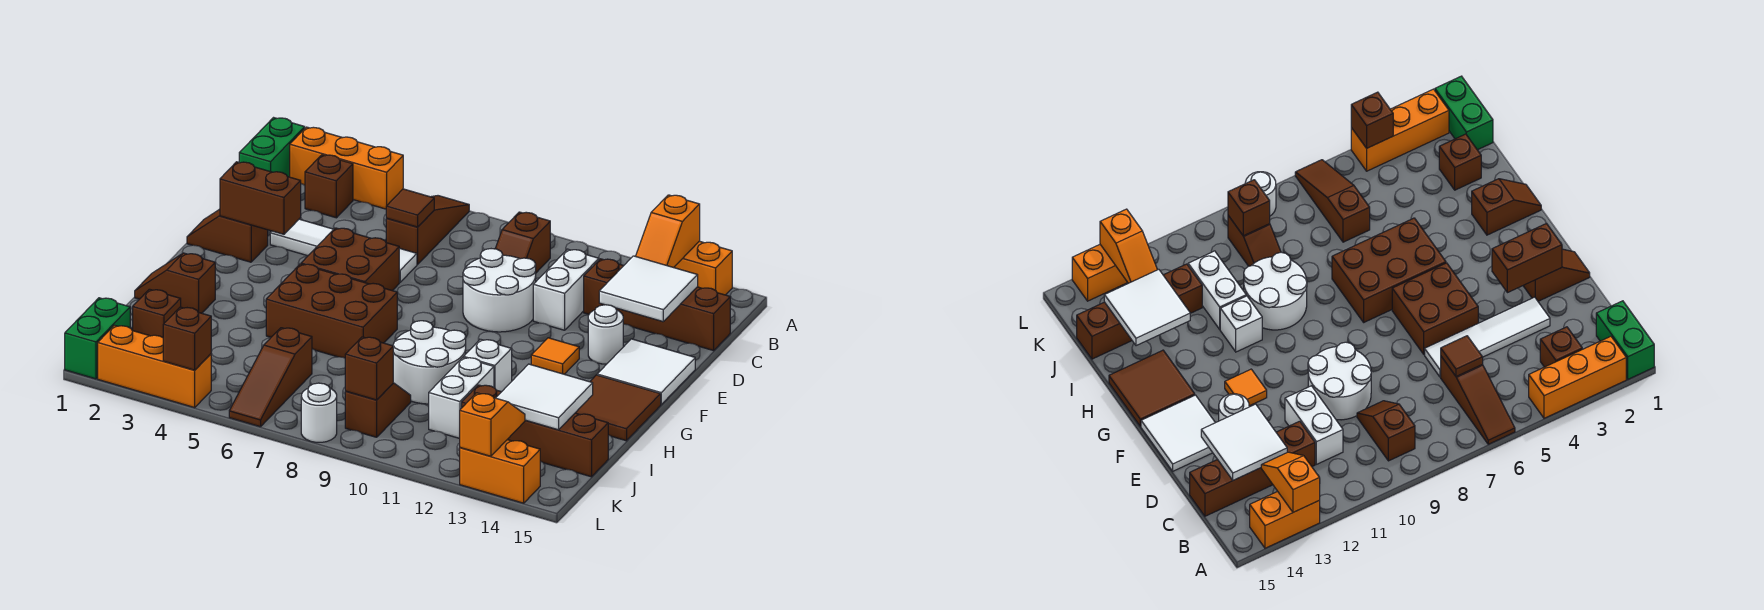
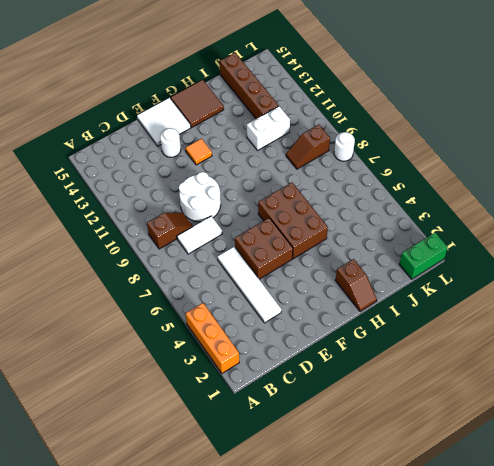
white tile C8:D8 level 1 -> none
none -> green brick A1:B1 level 1
none -> brown slope A6:C6 level 1 top C
none -> orange brick A13:A14 level 1
none -> brown brick B3 level 1

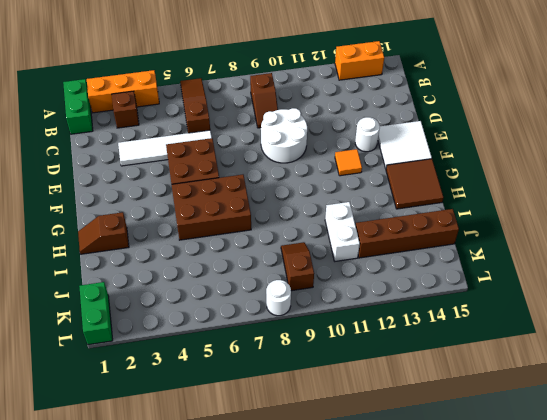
none -> white brick C11:D11 level 1
none -> brown brick C12:C15 level 1
none -> brown slope E1:E2 level 1 top 2
none -> white round brick H9:I10 level 1

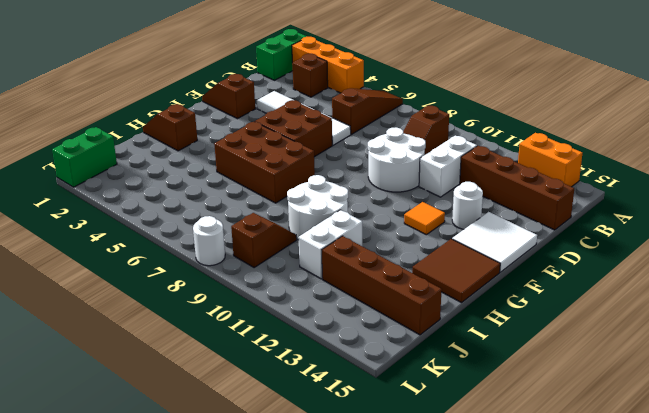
none -> white brick H11 level 1
none -> brown brick J2 level 1
none -> brown slope J6:L6 level 1 top J
none -> orange brick L2:L4 level 1

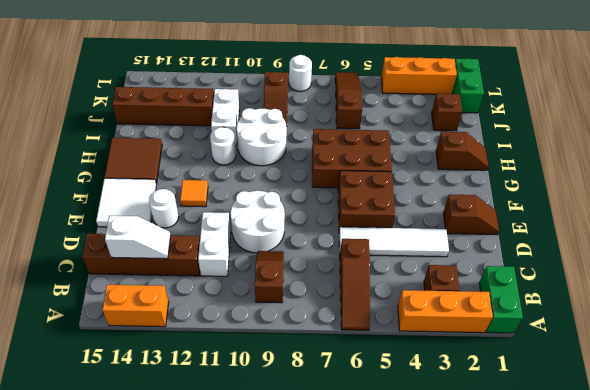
white slope C13:C14 level 2 top 14 -> white tile C13:D14 level 2
white round brick H11 level 1 -> white brick H11 level 1
none -> orange brick L13:L14 level 1
none -> orange slope A13:B13 level 2 top A
none -> brown tile C6 level 2
none -> brown brick E2:E3 level 2

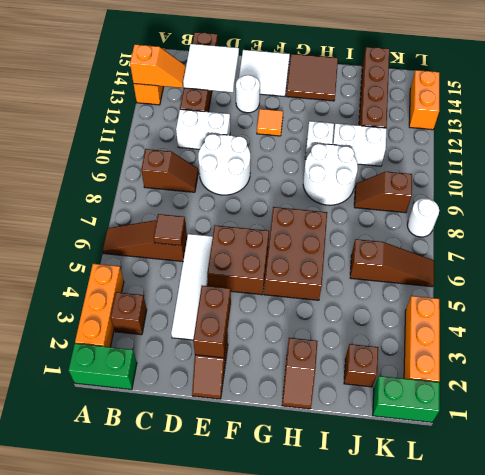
none -> white tile I13:J14 level 2
none -> brown brick K9 level 2
none -> orange slope K13:L13 level 2 top L
none -> brown brick L4 level 2

